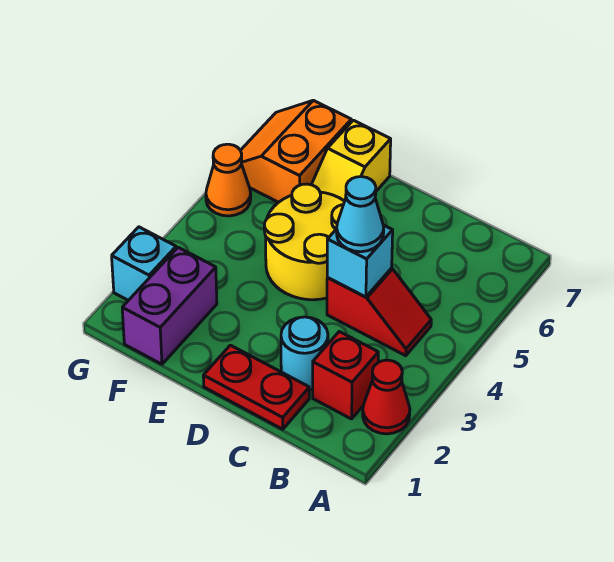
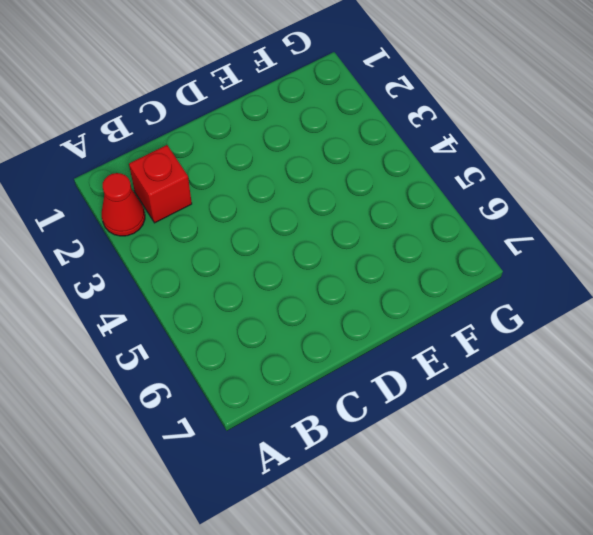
none -> red slope B4:C4 level 1 top C
none -> red plate C1:D1 level 1
none -> cyan round brick C2 level 1

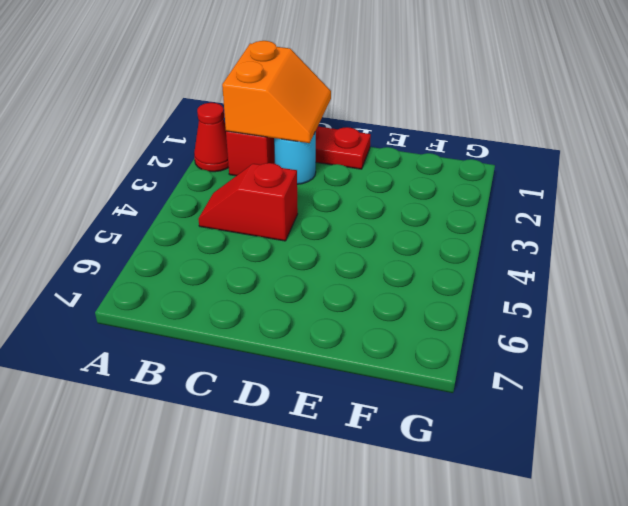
orange slope B1:C2 level 2 top B -> orange slope F6:G7 level 1 top F
none -> yellow round brick D4:E5 level 1
none -> yellow slope E6:E7 level 1 top 7
none -> purple brick F1:F2 level 1

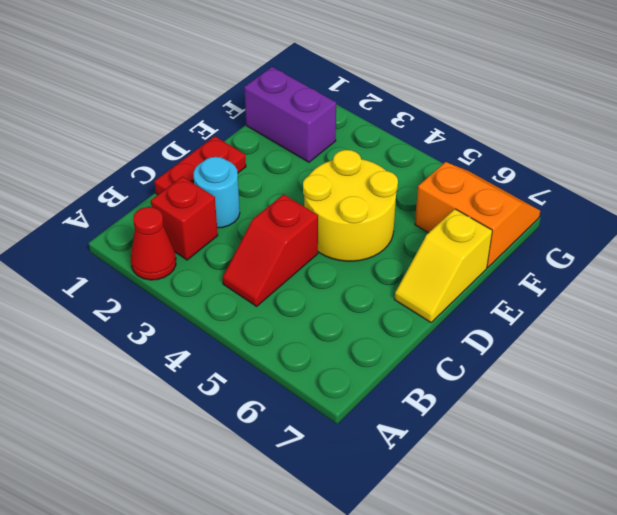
yellow slope D7:E7 level 1 top E -> yellow slope E6:E7 level 1 top 7
none -> cyan brick G2 level 1
none -> orange cone G5 level 1
none -> cyan brick C4 level 2

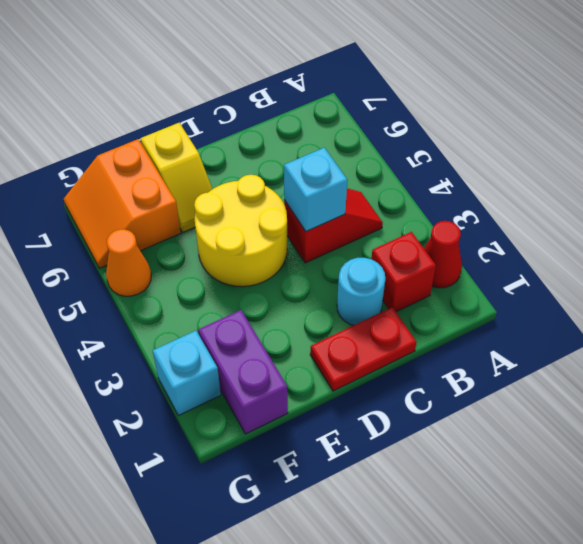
none -> cyan cone C4 level 3

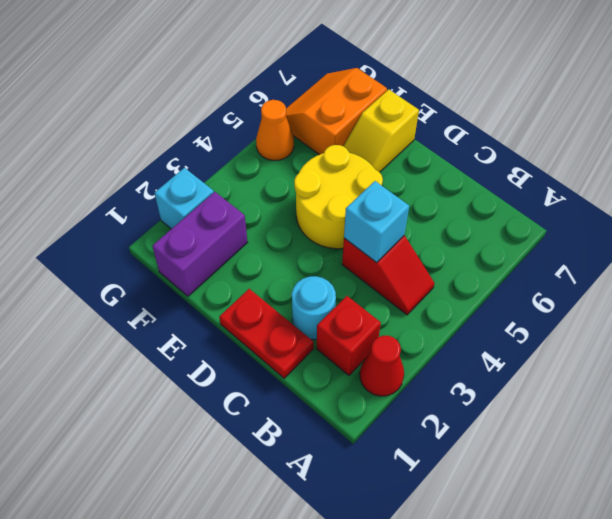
none -> cyan cone C4 level 3

